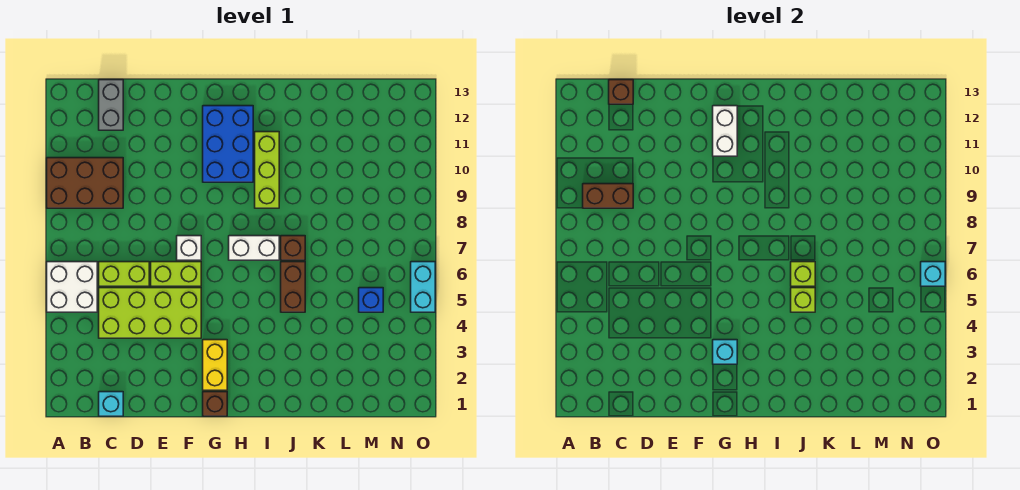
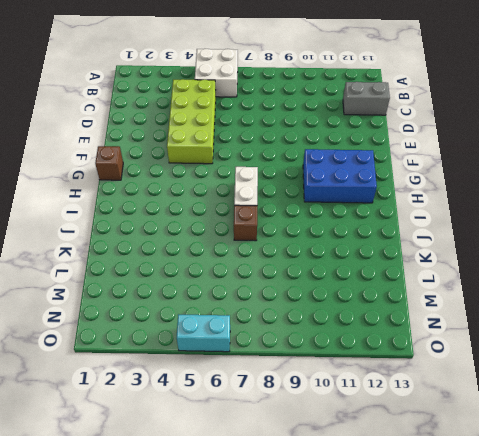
none -> brown brick A9:C10 level 1
none -> cyan brick C1 level 1
none -> lime brick C6:D6 level 1

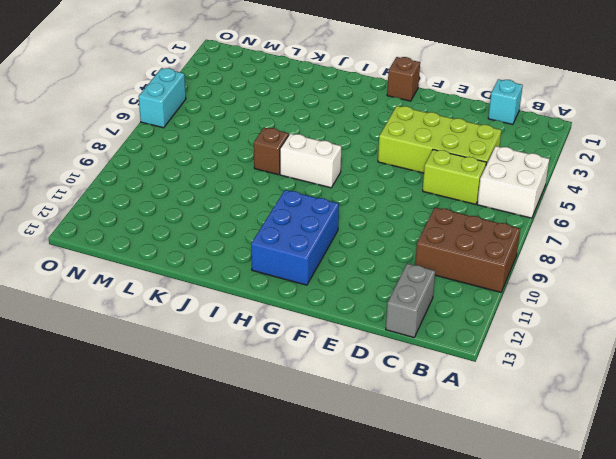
none -> lime brick E6:F6 level 1
none -> white brick F7 level 1
none -> yellow brick G2:G3 level 1

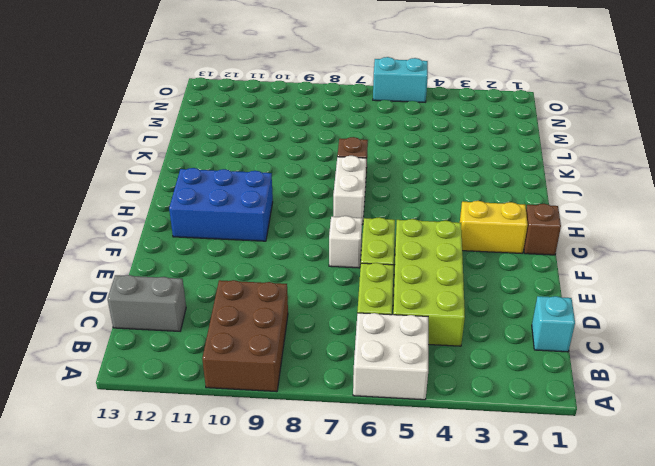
none -> lime brick I9:I11 level 1
none -> brown brick J5:J6 level 1
none -> blue brick M5 level 1

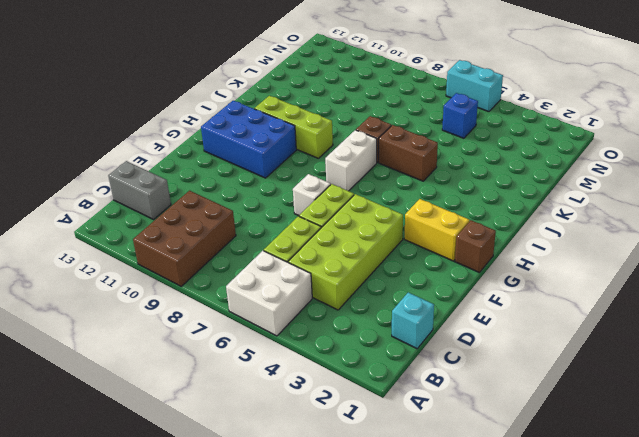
none -> brown brick B9:C9 level 2
none -> brown brick C13 level 2
none -> cyan brick G3 level 2

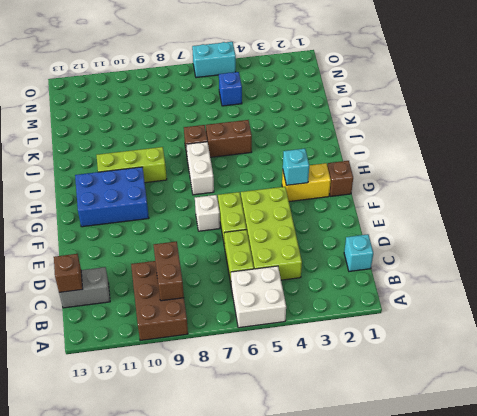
none -> white brick G11:G12 level 2
none -> lime brick J5 level 2
none -> lime brick J6 level 2

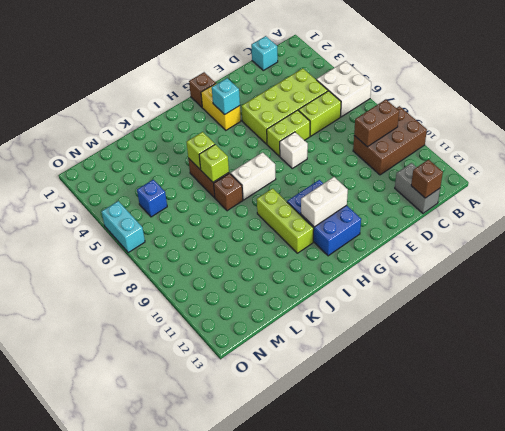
white brick G11:H11 level 2 -> white brick G11:G12 level 2
none -> cyan brick O6 level 2

